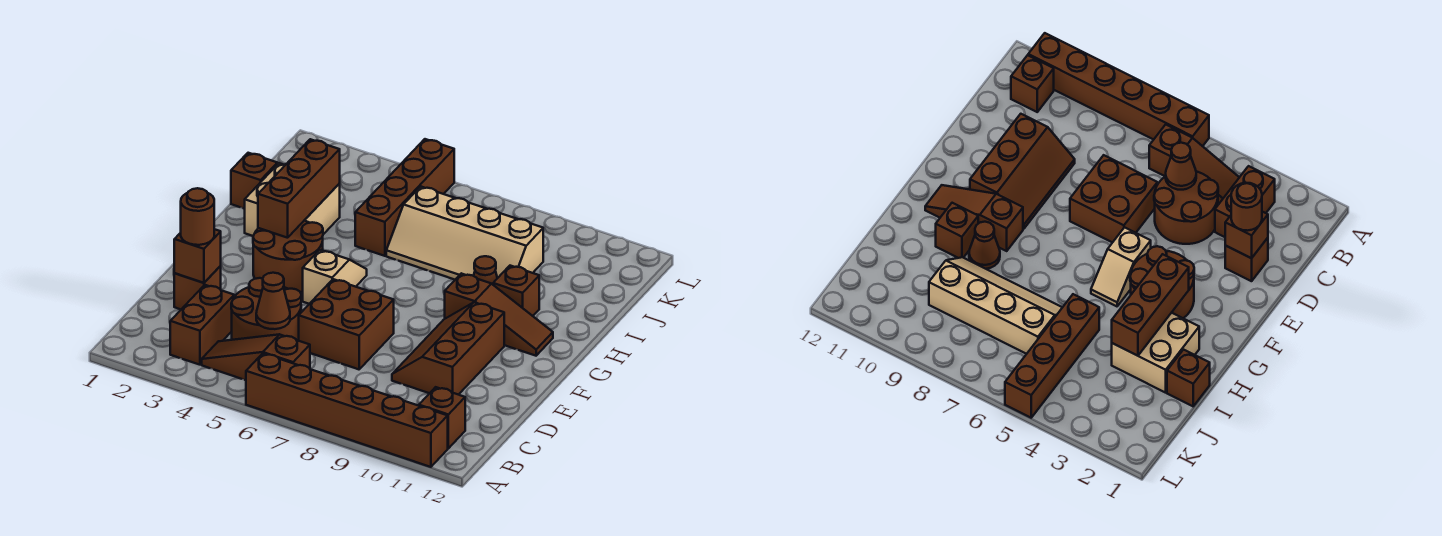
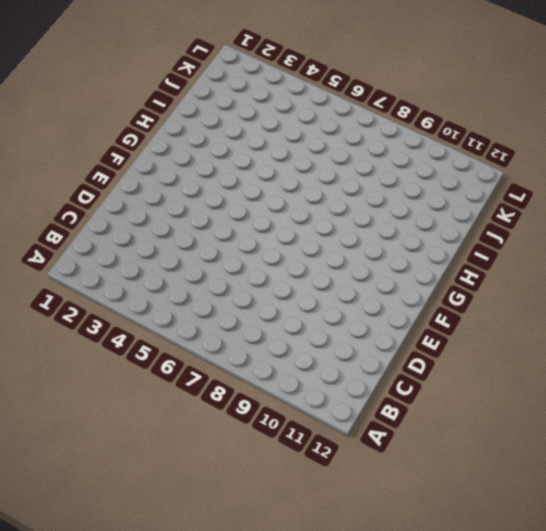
none -> brown brick A6:A11 level 1
none -> brown brick B3:C3 level 1
none -> brown slope B4:B6 level 1 top 6

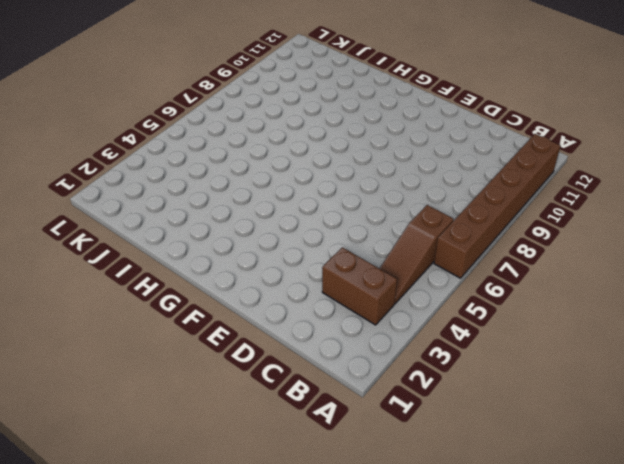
none -> brown brick B11 level 1
none -> brown round brick C4:D5 level 1
none -> brown brick D2 level 1

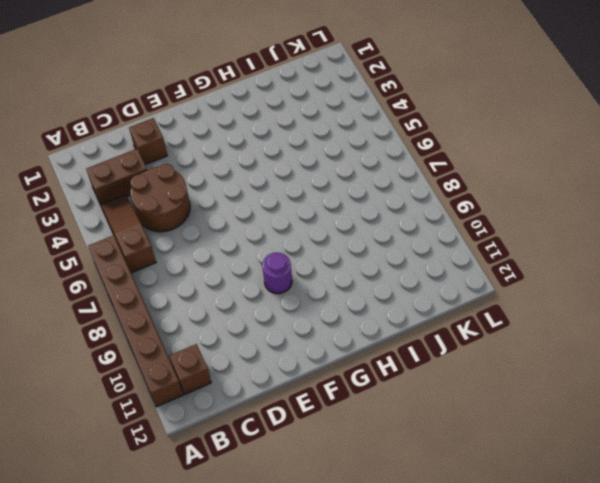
purple round brick F9 level 1 -> brown slope D9:F10 level 1 top 10
none -> brown brick D6:E7 level 1
none -> brown round brick F3:G4 level 1
none -> tan slope F5:G5 level 1 top F

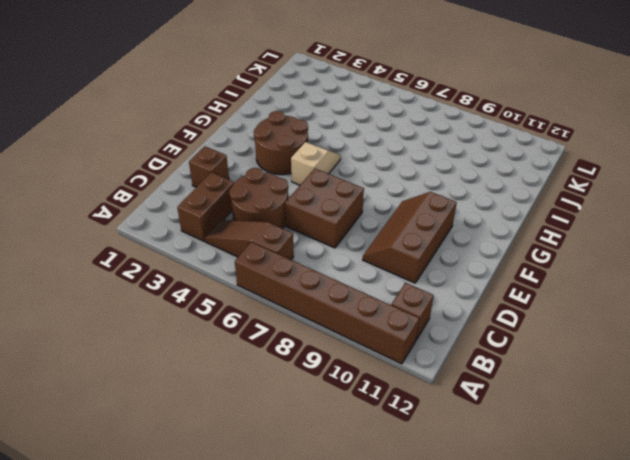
none -> brown slope G9:G11 level 1 top 9
none -> tan brick H2:I3 level 1
none -> brown cone H9 level 1

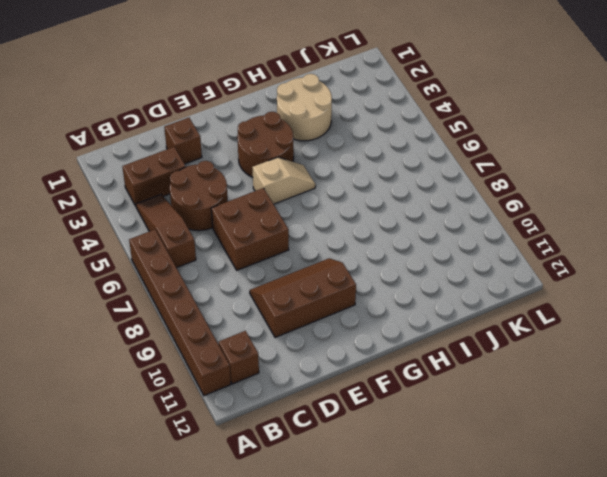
tan round brick H2:I3 level 1 -> tan brick H2:I3 level 1
none -> brown slope G9:G11 level 1 top 9
none -> brown cone H9 level 1
none -> brown brick H10 level 1

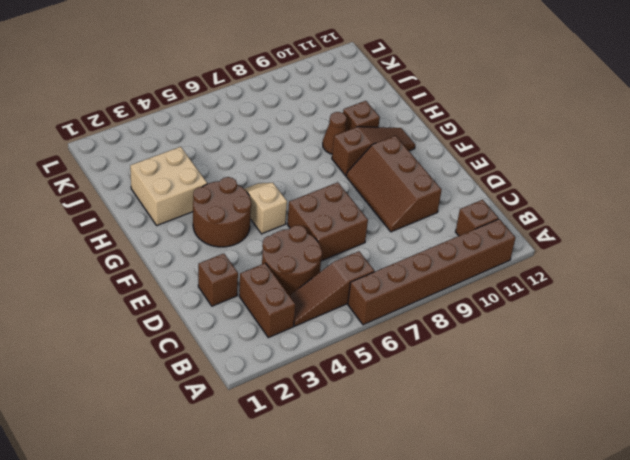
none -> brown brick I1 level 1
none -> brown brick I5:L5 level 1
none -> tan slope I6:J9 level 1 top J

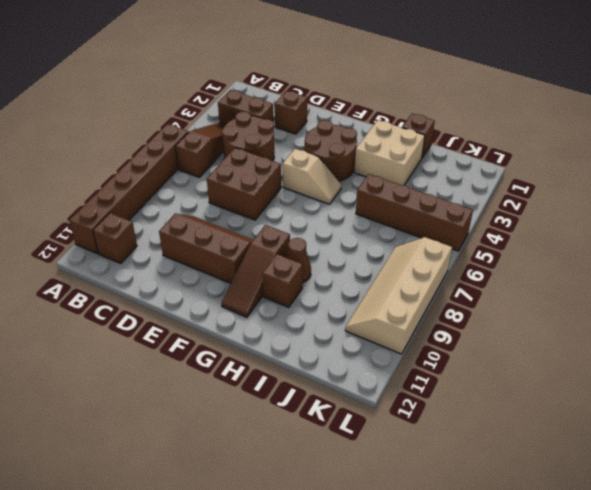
tan slope K7:L10 level 1 top L -> tan slope I6:J9 level 1 top J
none -> brown cone C5 level 2
none -> brown brick D2 level 2
none -> brown brick G3:I3 level 2

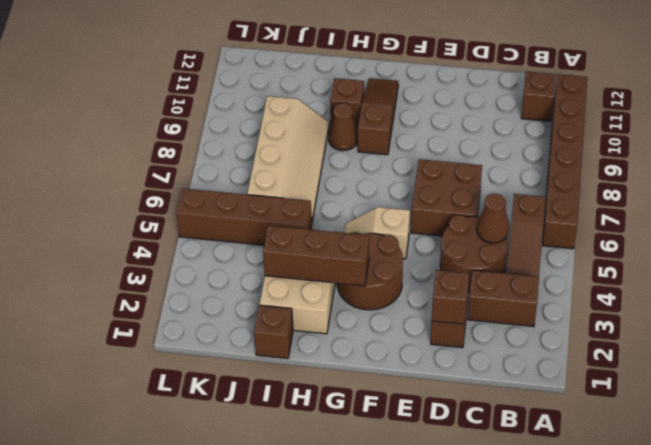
none -> brown slope D9:F10 level 1 top 10
none -> brown round brick D2 level 3

